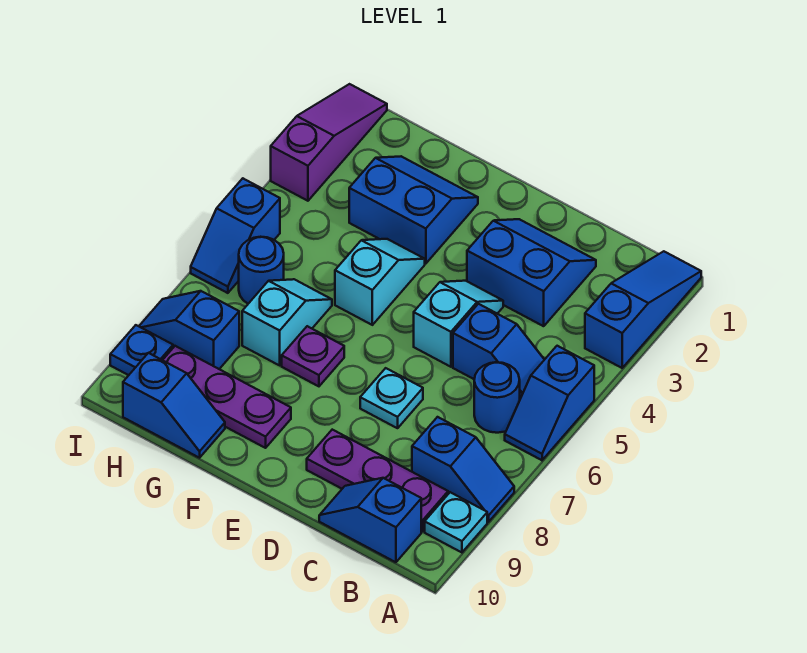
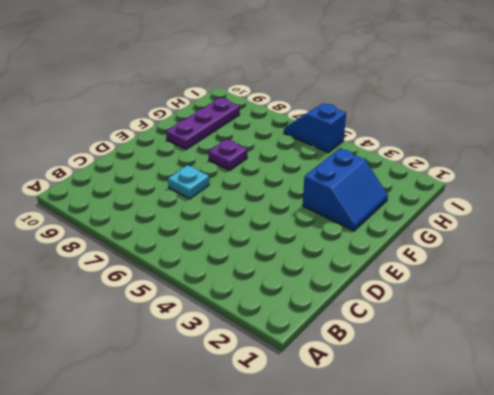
none -> blue slope A1:A3 level 1 top 3
none -> blue slope A5:A6 level 1 top 5
none -> blue slope A8:B8 level 1 top B

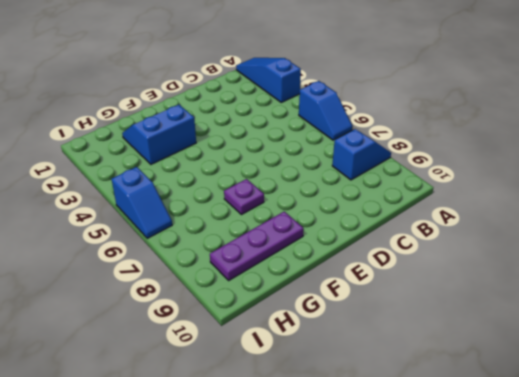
none -> cyan plate A9 level 1
none -> blue slope B5:C5 level 1 top C
none -> blue round brick B6 level 1

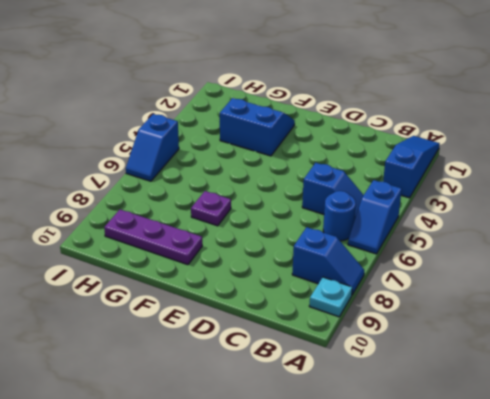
none -> purple plate B9:D9 level 1
none -> blue slope B10:C10 level 1 top B
none -> blue slope C2:D3 level 1 top 3

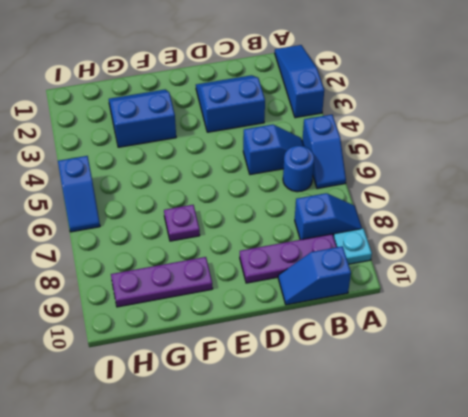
none -> cyan slope D4:D5 level 1 top 5
none -> cyan plate D7 level 1
none -> cyan slope F4:F5 level 1 top 5

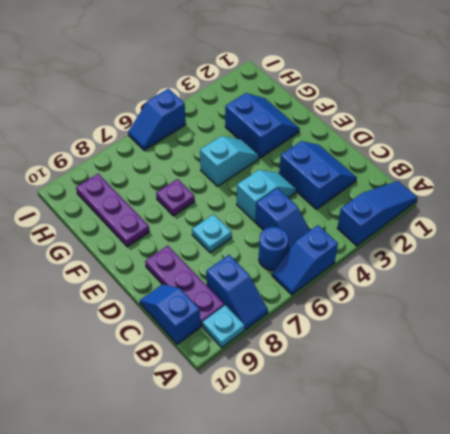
none -> cyan slope G6:G7 level 1 top 7
none -> blue slope G10:H10 level 1 top H
none -> blue round brick H6 level 1

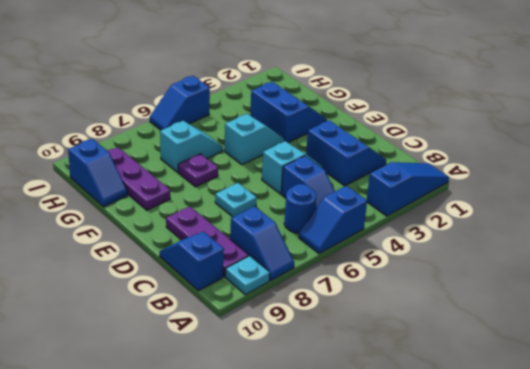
none -> blue round brick H6 level 1
none -> blue slope H8:I8 level 1 top H
none -> purple slope I1:I3 level 1 top 3

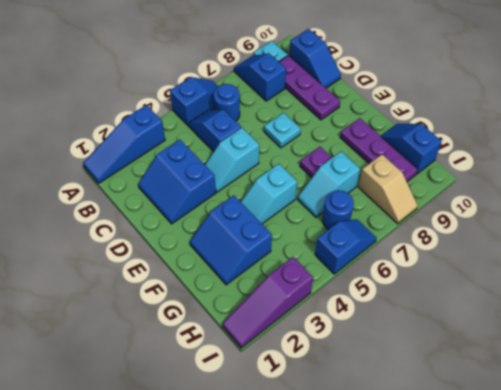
tan slope H8:I8 level 1 top H -> blue slope H8:I8 level 1 top H
none -> blue plate I9 level 1

